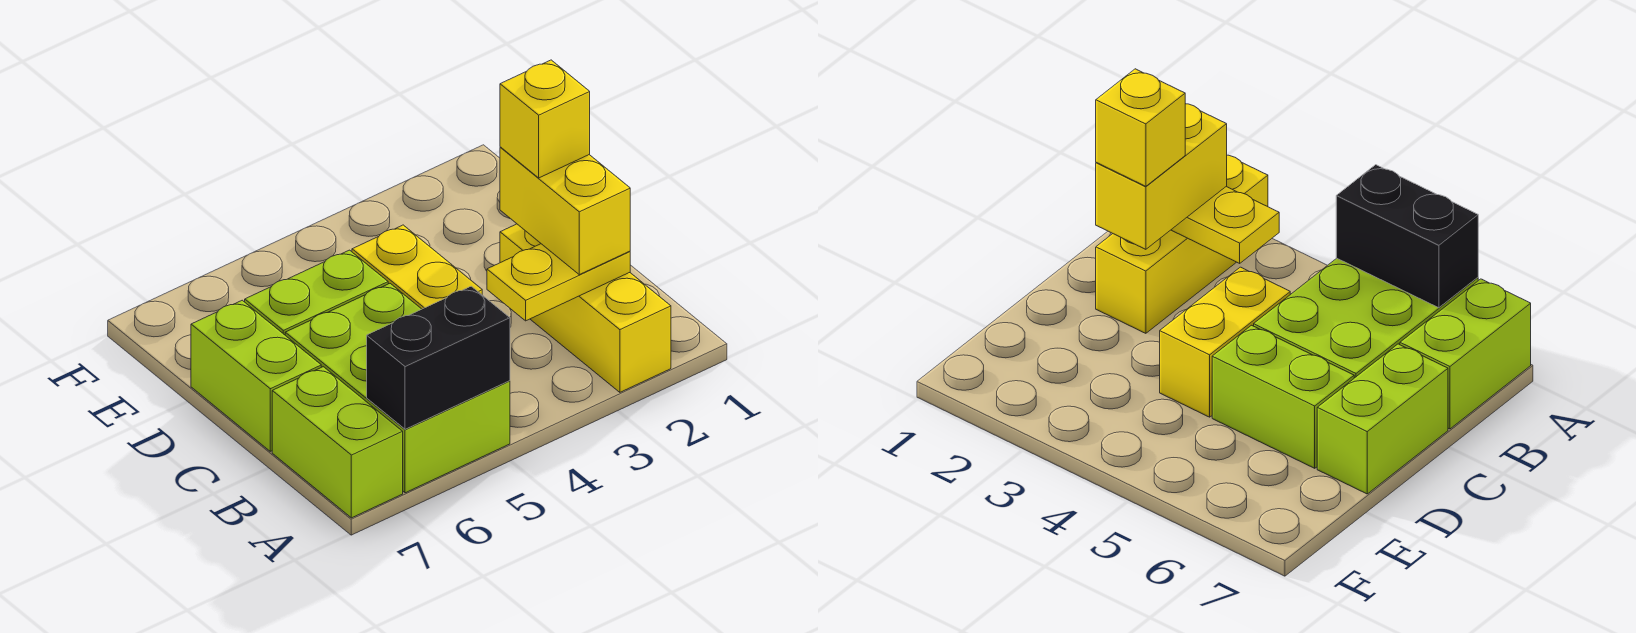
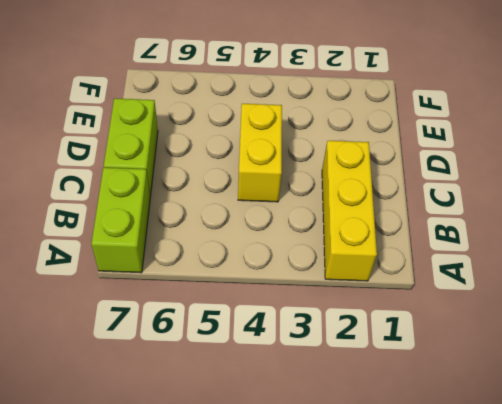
none -> lime brick A5:C6 level 1
none -> lime brick D5:D6 level 1

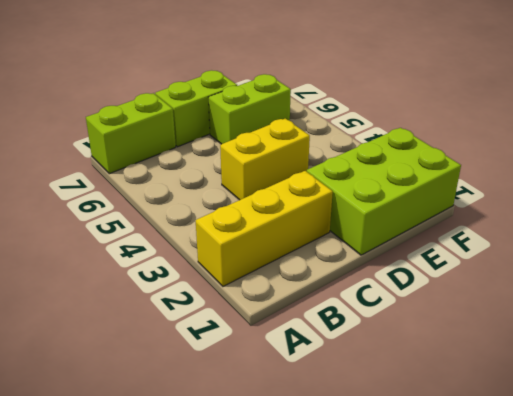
lime brick D1:F2 level 1 -> lime brick A5:C6 level 1
lime brick D6:E6 level 1 -> lime brick D5:D6 level 1
none -> black brick A5:A6 level 2
none -> yellow plate B2:B3 level 2

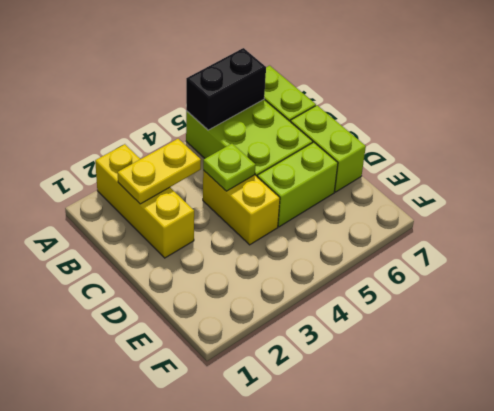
lime plate C4 level 2 -> none
none -> yellow brick B2:C2 level 3
none -> yellow brick C2 level 4

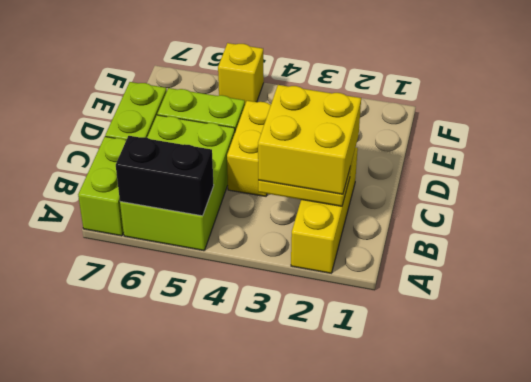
yellow brick B2:C3 level 3 -> yellow brick B2:C2 level 3
yellow brick F5 level 1 -> yellow brick C2 level 4

